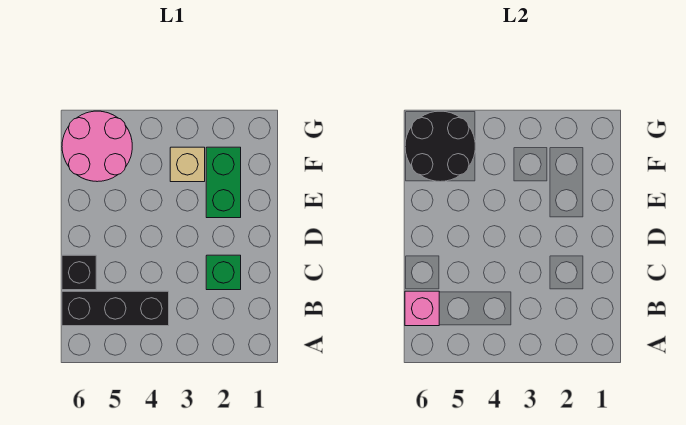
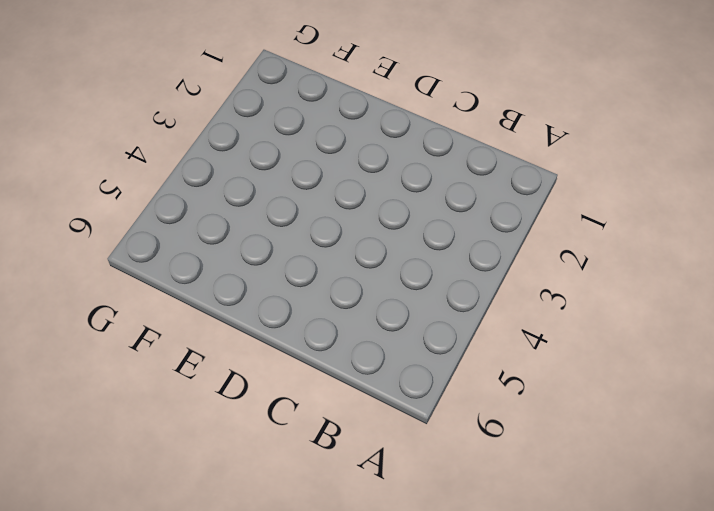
none -> black brick B4:B6 level 1
none -> green brick C2 level 1

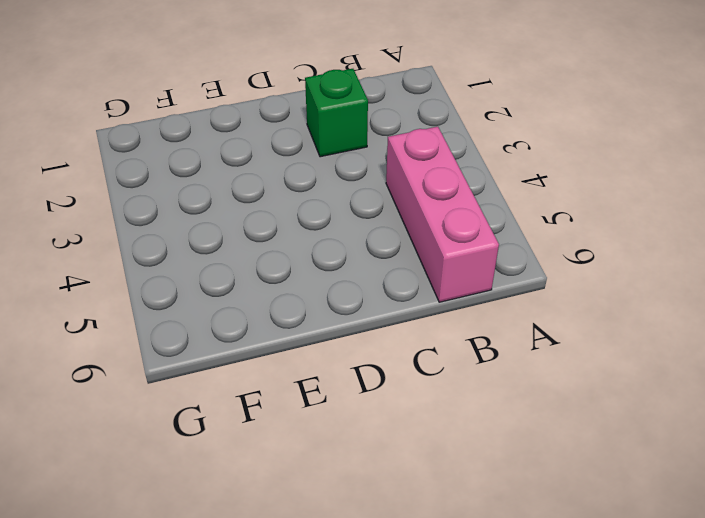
pink brick B4:B6 level 1 -> black brick B4:B6 level 1
none -> black brick C6 level 1
none -> green brick E2:F2 level 1

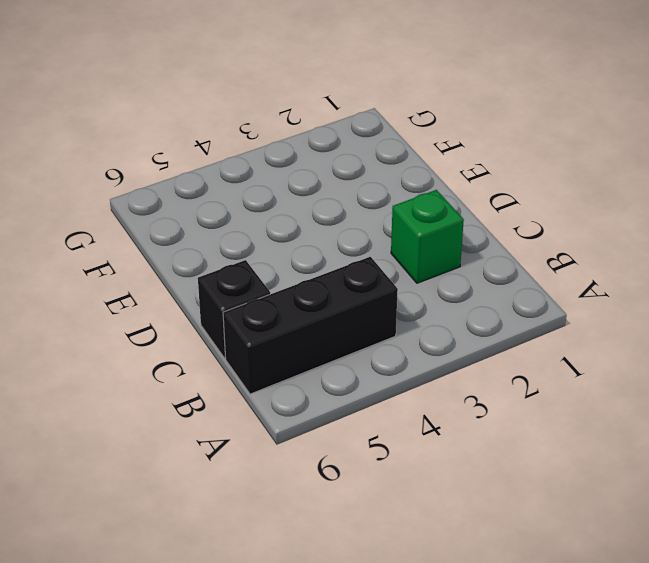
none -> green brick E2:F2 level 1
none -> tan brick F3 level 1

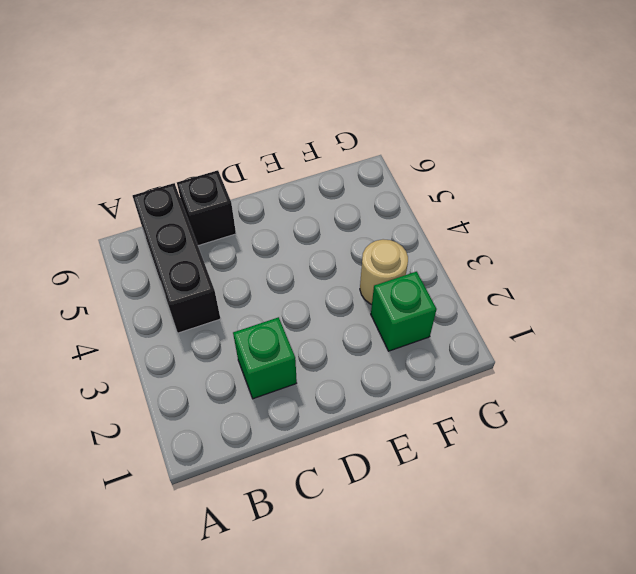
green brick F2 level 1 -> green brick E2:F2 level 1
tan round brick F3 level 1 -> tan brick F3 level 1
none -> pink round brick F5:G6 level 1
none -> pink brick B6 level 2

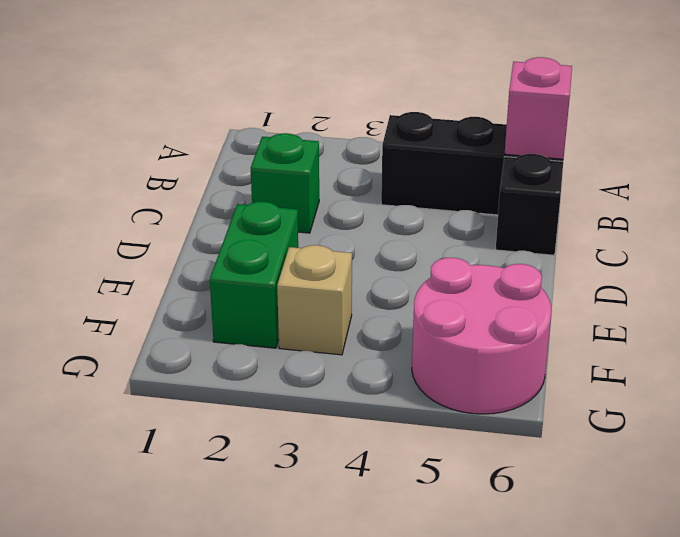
none -> black round brick F5:G6 level 2

